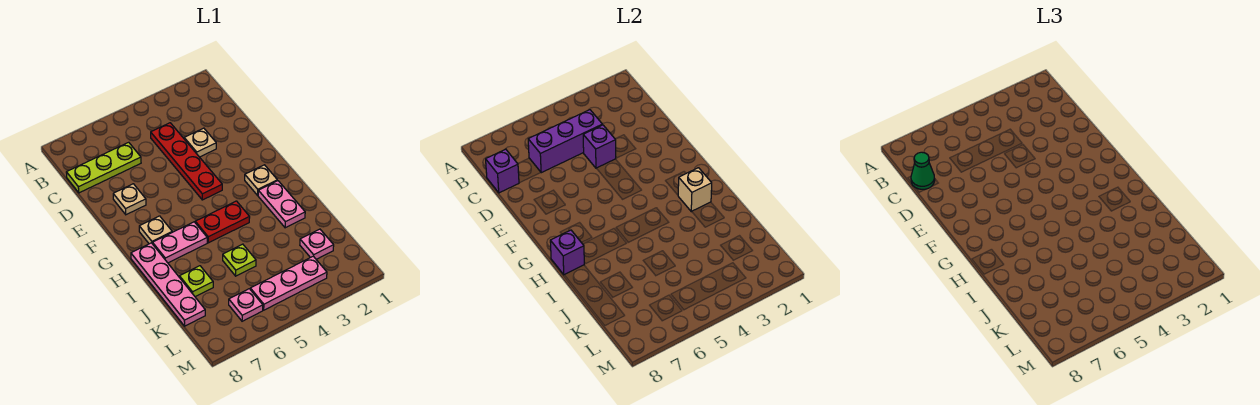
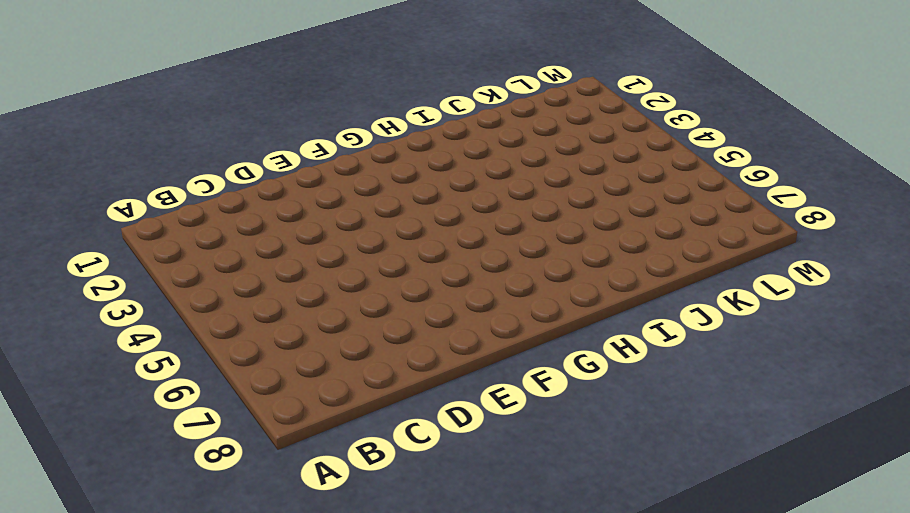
none -> red plate C4:F4 level 1
none -> lime plate C6:C8 level 1
none -> tan plate D3 level 1

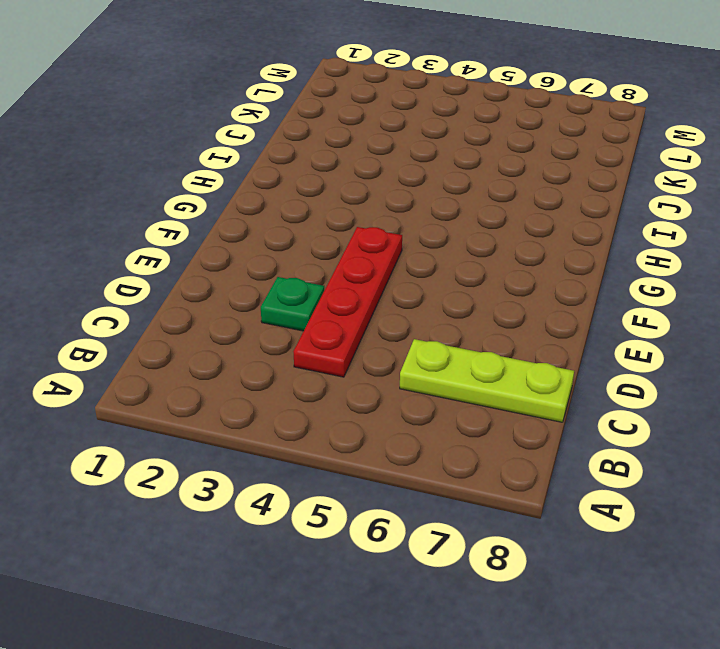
green plate D3 level 1 -> tan plate D3 level 1
none -> tan plate E7 level 1
none -> tan plate G2 level 1
none -> tan plate G7 level 1

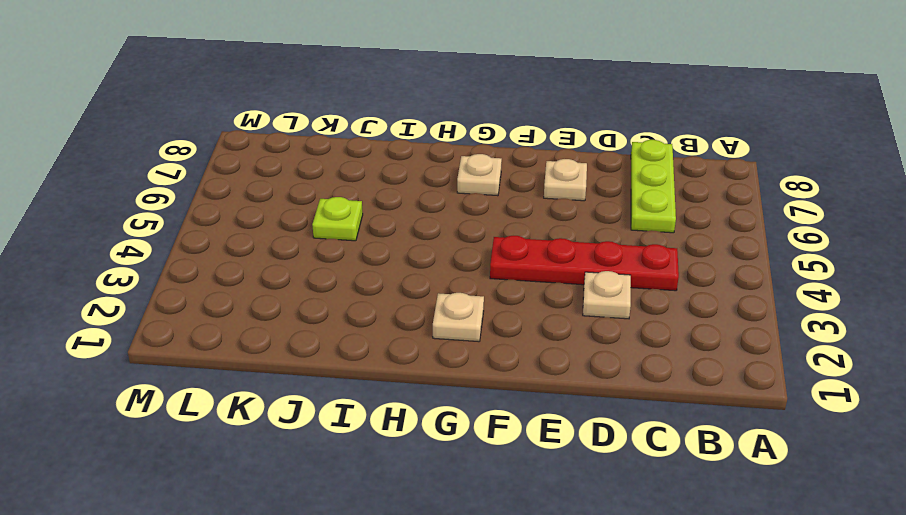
none -> pink plate H2:I2 level 1
none -> red plate H4:H5 level 1
none -> pink plate H6:H7 level 1

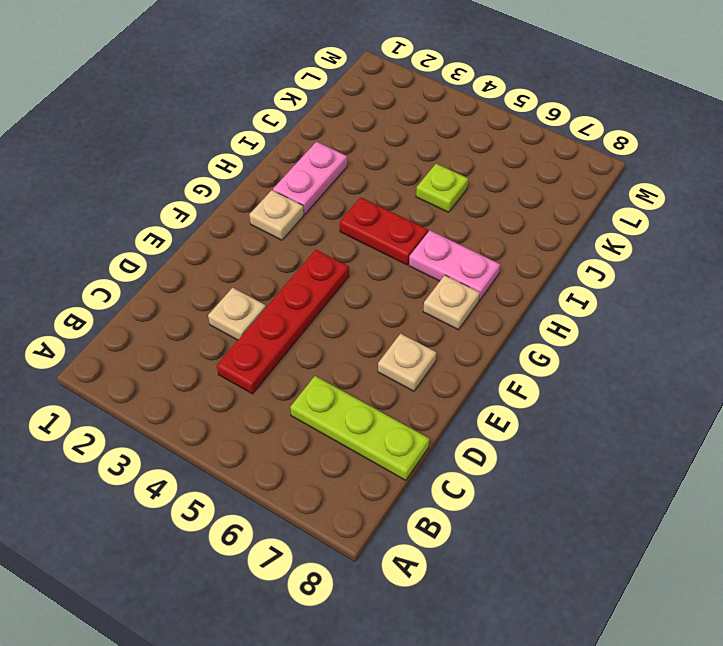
none -> pink plate H8:K8 level 1
none -> lime plate J7 level 1
none -> pink plate K2 level 1

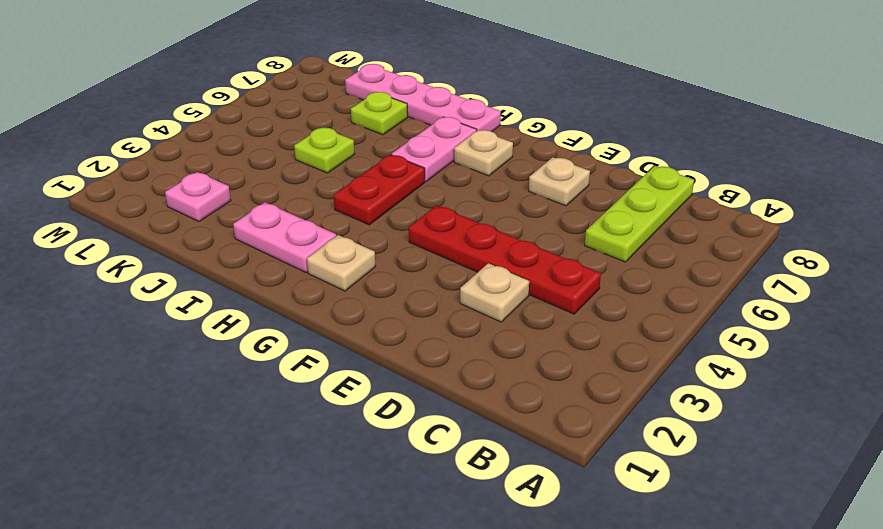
none -> pink plate L3:L5 level 1
none -> pink plate L6 level 1
none -> purple brick C4:C6 level 2

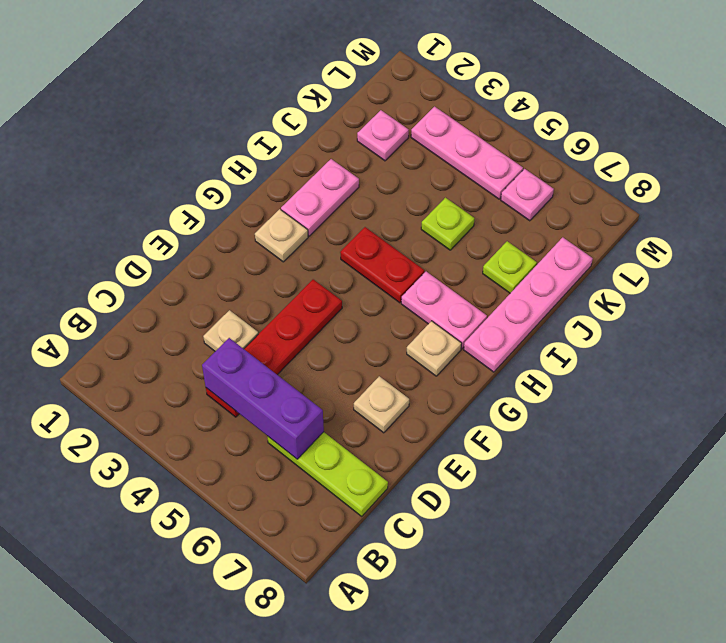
none -> purple brick C8 level 2
none -> purple brick D4 level 2
none -> tan brick H2 level 2

